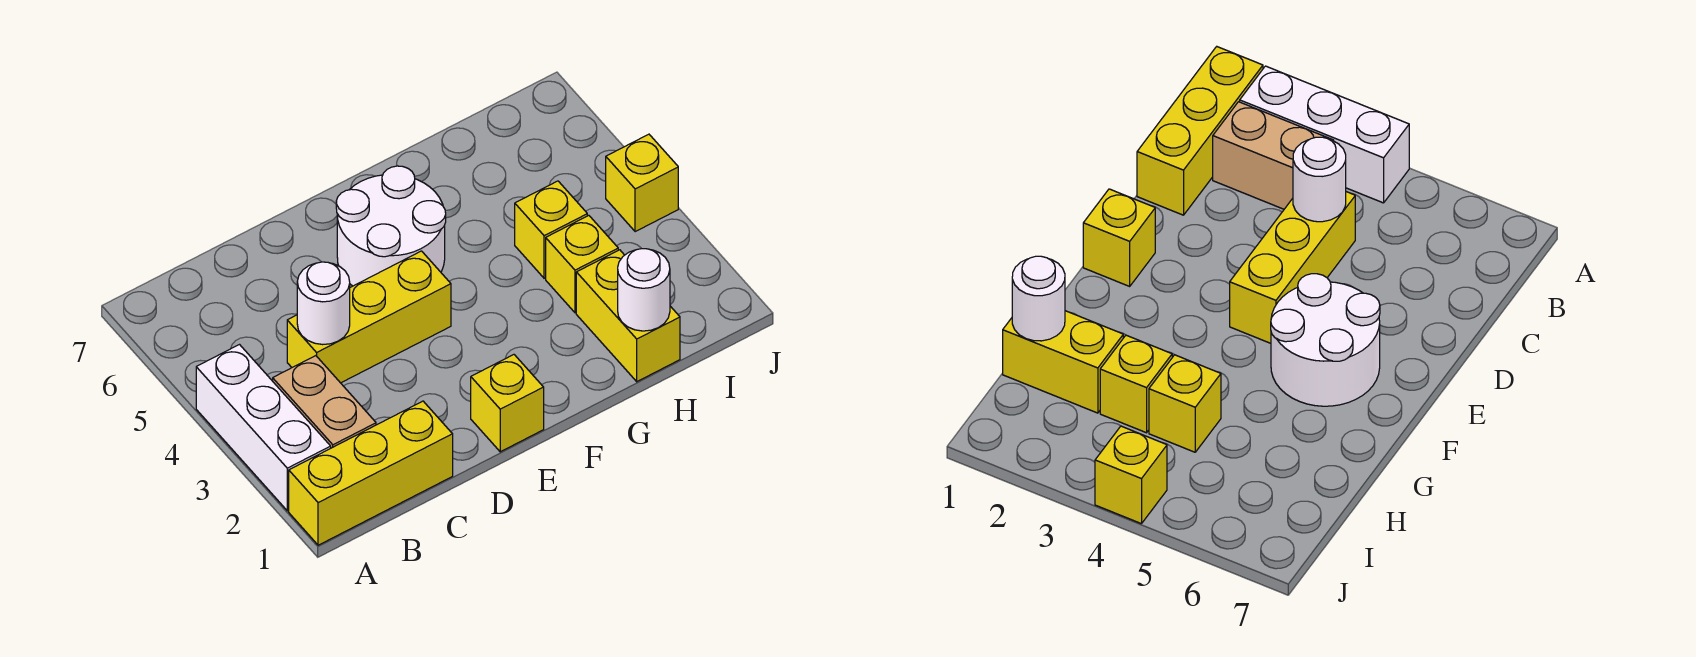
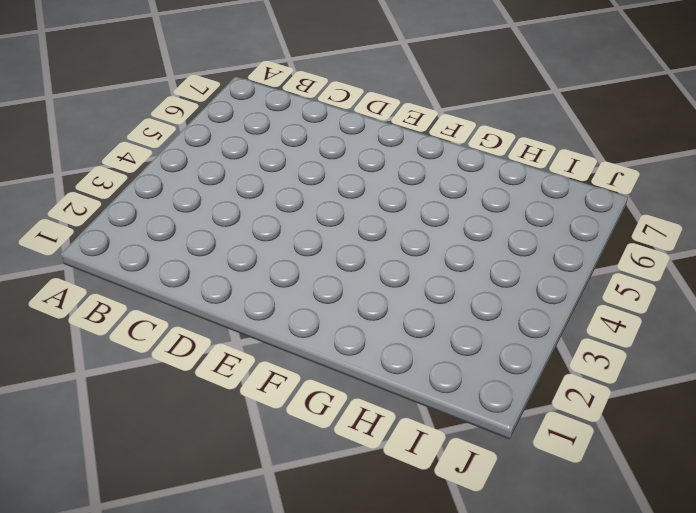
none -> yellow brick A1:C1 level 1
none -> white brick A2:A4 level 1
none -> tan brick B2:B3 level 1

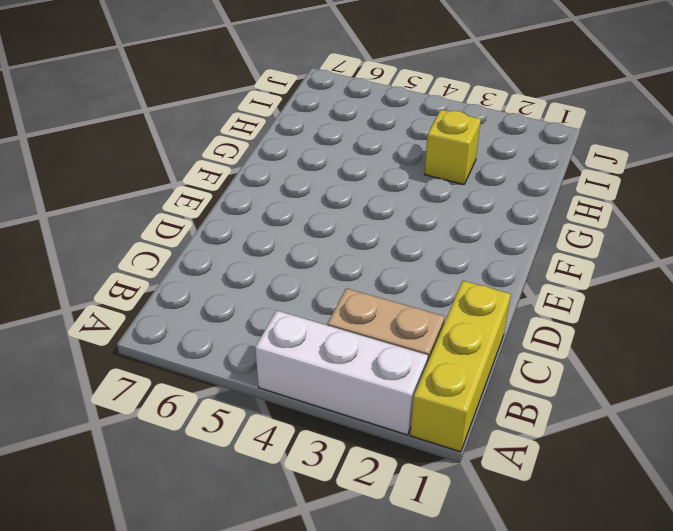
none -> yellow brick C4:E4 level 1
none -> yellow brick E1 level 1
none -> white round brick E5:F6 level 1

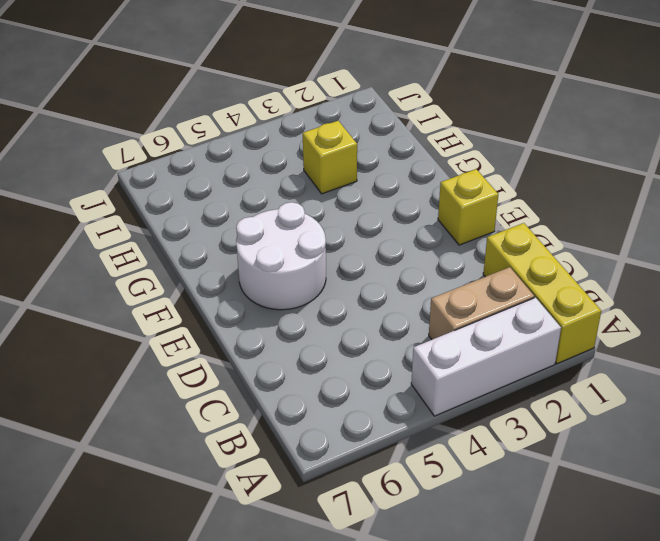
none -> yellow brick C4:E4 level 1
none -> yellow brick H1:H2 level 1
none -> yellow brick H4 level 1

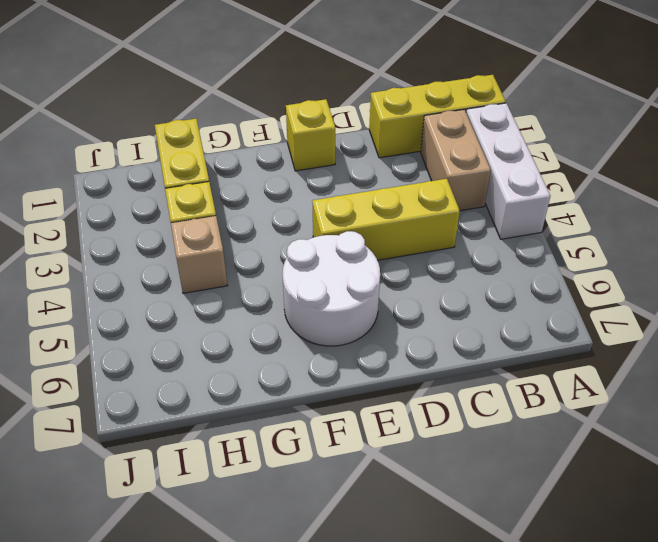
tan brick H4 level 1 -> yellow brick H4 level 1
none -> yellow brick J4 level 1
none -> white round brick C4 level 2
none -> white round brick H1 level 2

